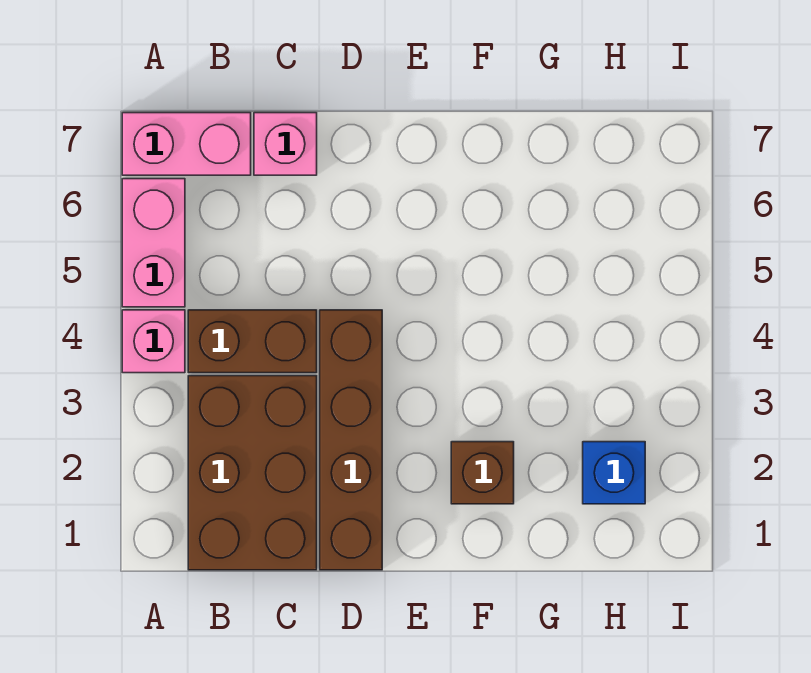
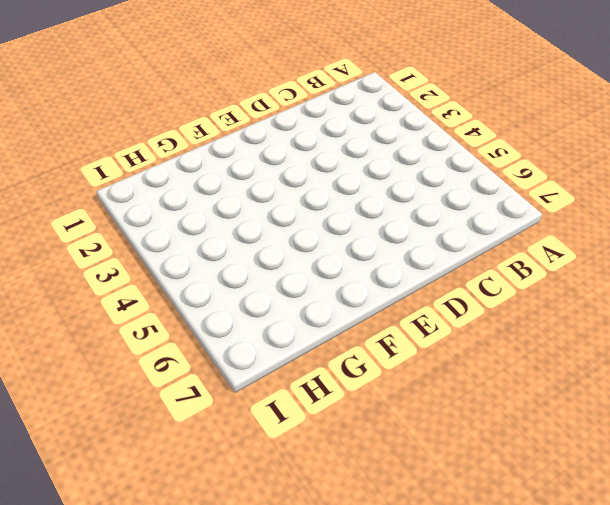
none -> pink brick A4 level 1
none -> pink brick A5:A6 level 1

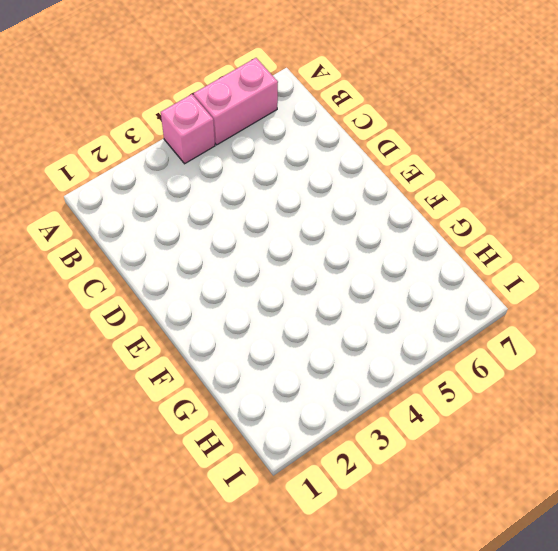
none -> pink brick A7:B7 level 1
none -> brown brick B1:C3 level 1

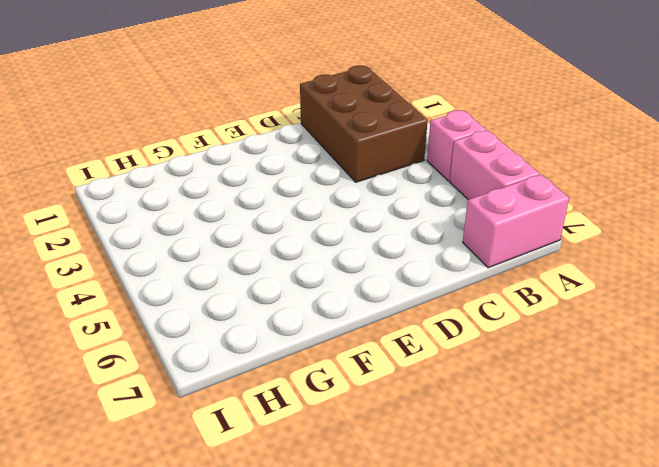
none -> brown brick B4:C4 level 1
none -> pink brick C7 level 1

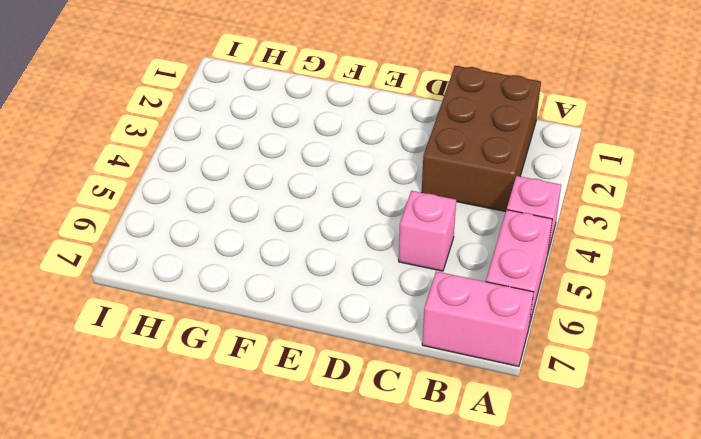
pink brick C5 level 1 -> pink brick C7 level 1
none -> brown brick B4:C4 level 1
none -> brown brick D1:D4 level 1

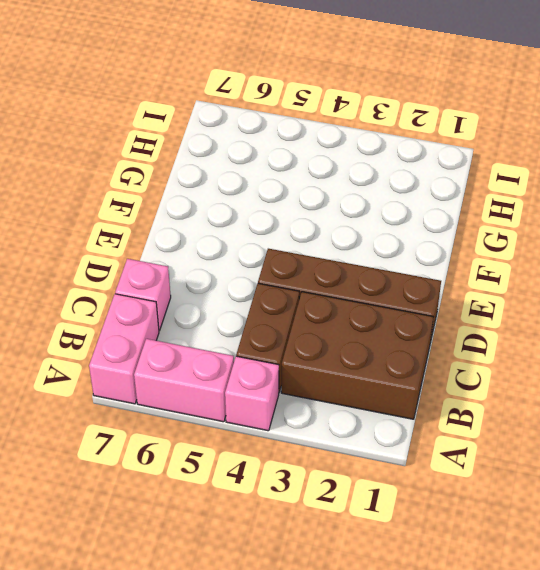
none -> brown brick F2 level 1
none -> blue brick H2 level 1

